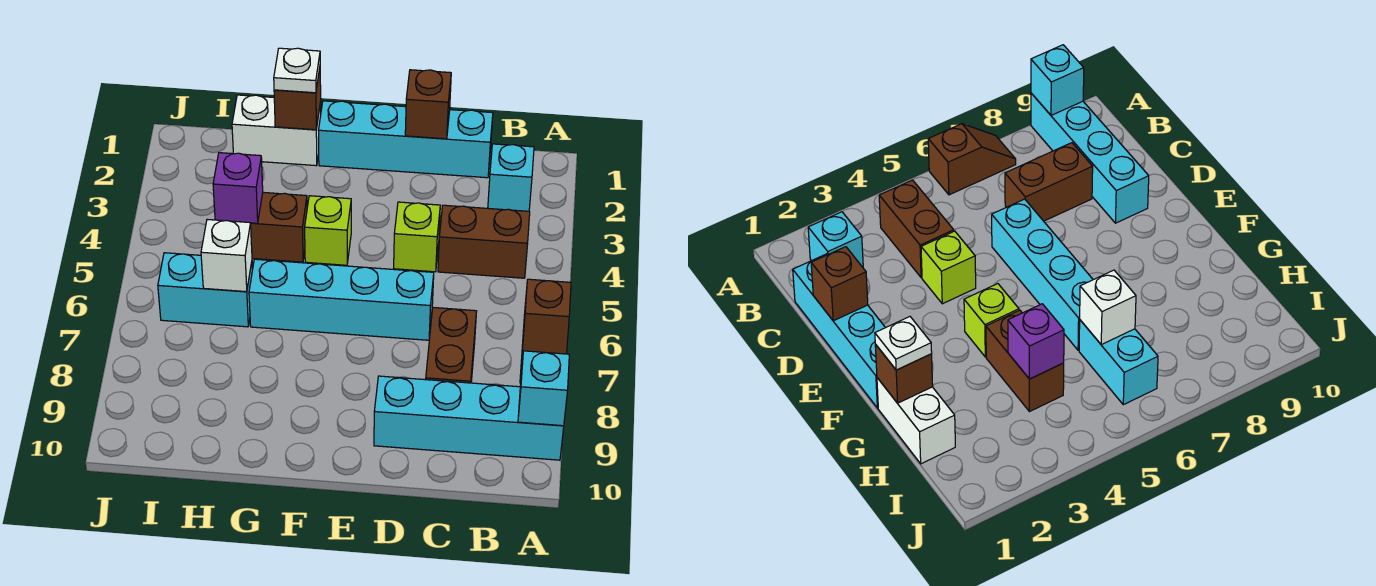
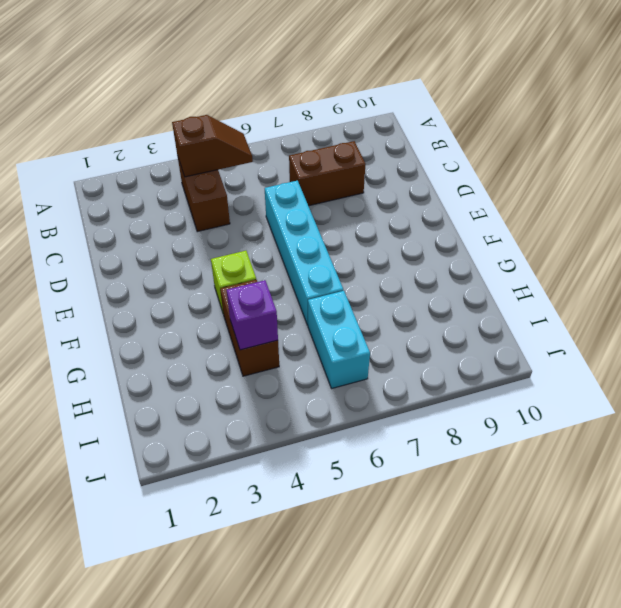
brown slope B4:B5 level 2 top 4 -> brown slope A6:A7 level 1 top 6
none -> cyan brick A9:D9 level 1
none -> cyan brick B2 level 1
none -> cyan brick C1:F1 level 1

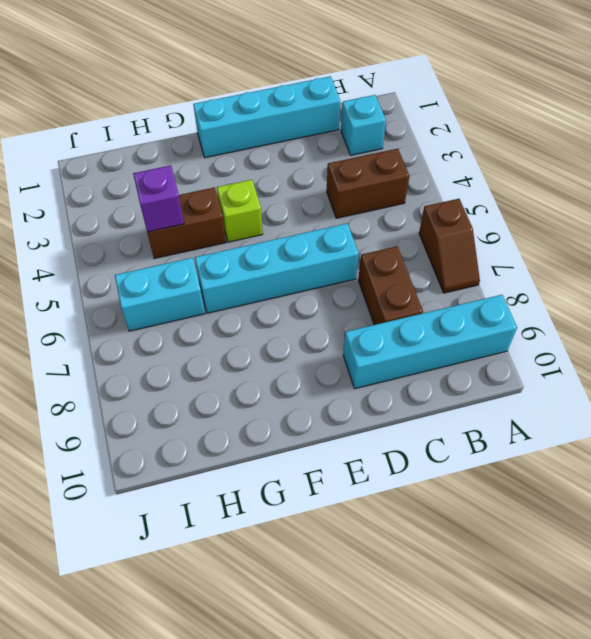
none -> lime brick D4 level 1
none -> white brick G1:H1 level 1
none -> cyan brick A9 level 2

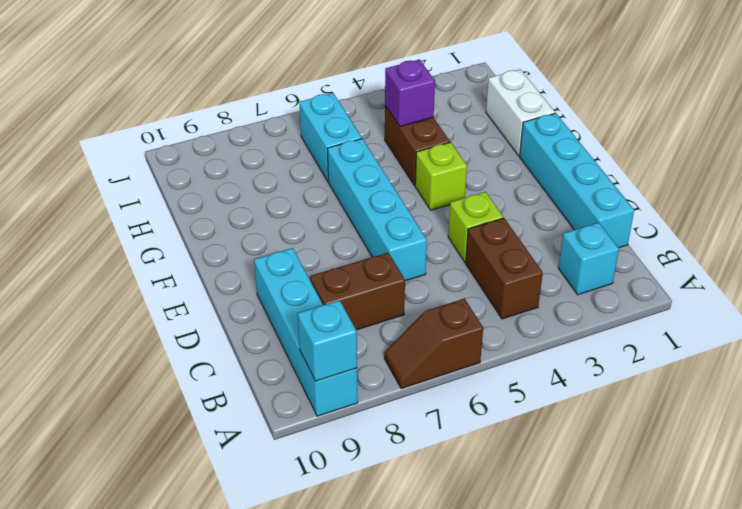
none -> brown brick D1 level 2
none -> brown brick G1 level 2
none -> white brick H6 level 2

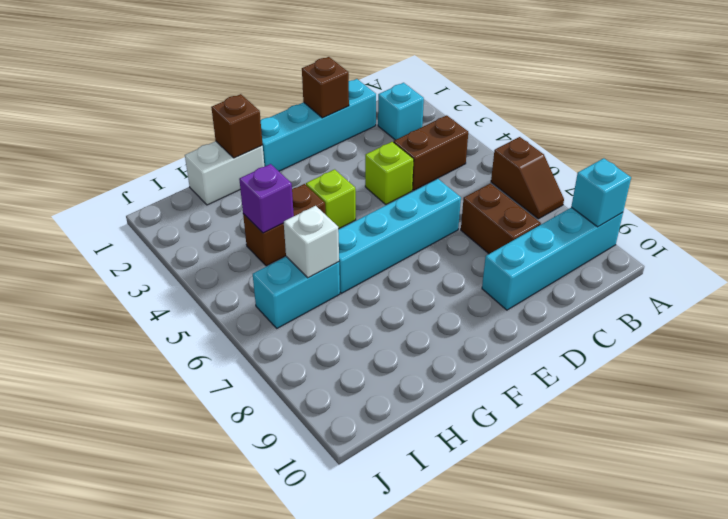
none -> white plate G1 level 3

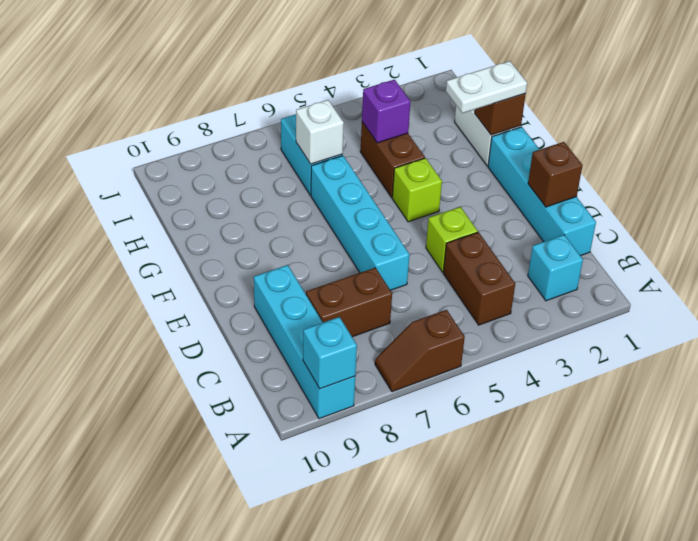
white plate G1:G2 level 3 -> white plate G1 level 3

